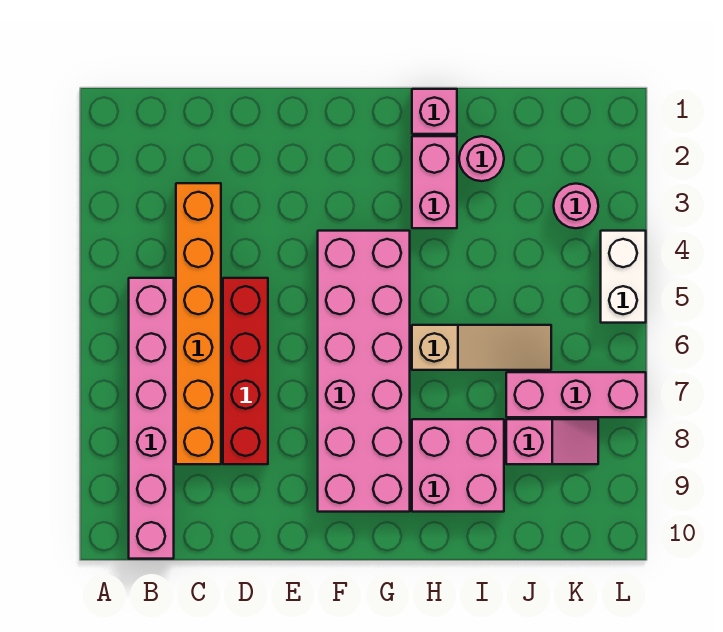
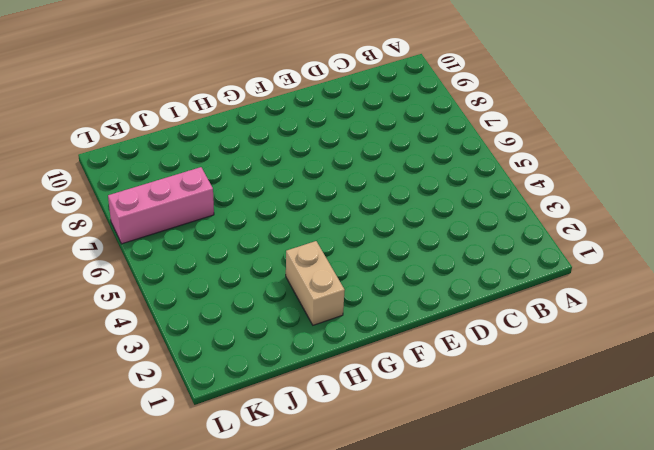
tan brick H2:H3 level 1 -> pink brick H2:H3 level 1
none -> pink brick B5:B10 level 1
none -> orange brick C3:C8 level 1
none -> red brick D5:D8 level 1

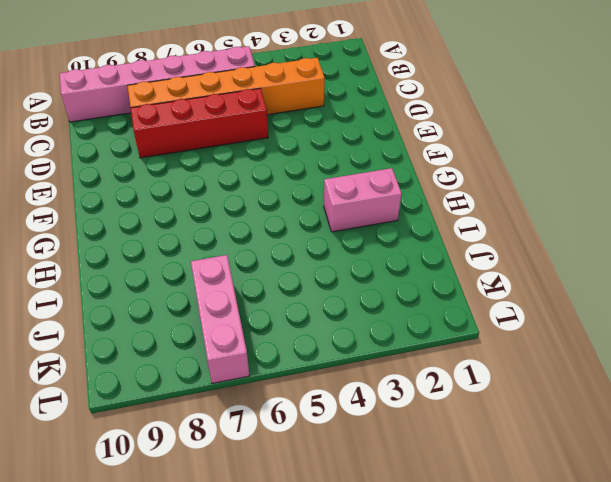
none -> pink brick F4:G9 level 1
none -> pink brick H1 level 1
none -> tan slope H6:J6 level 1 top H

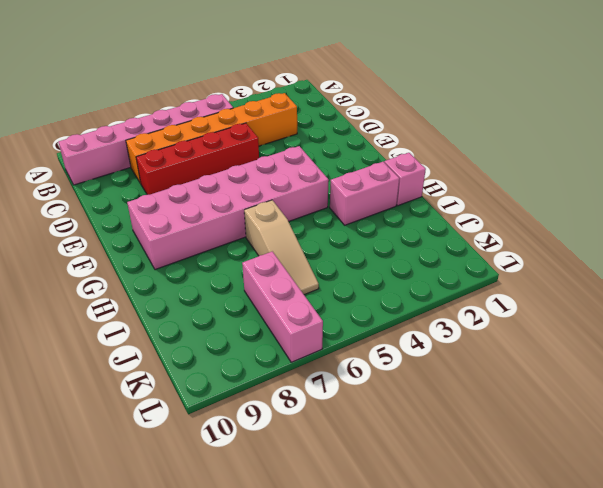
none -> pink brick H8:I9 level 1
none -> pink round brick I2 level 1
none -> pink slope J8:K8 level 1 top J

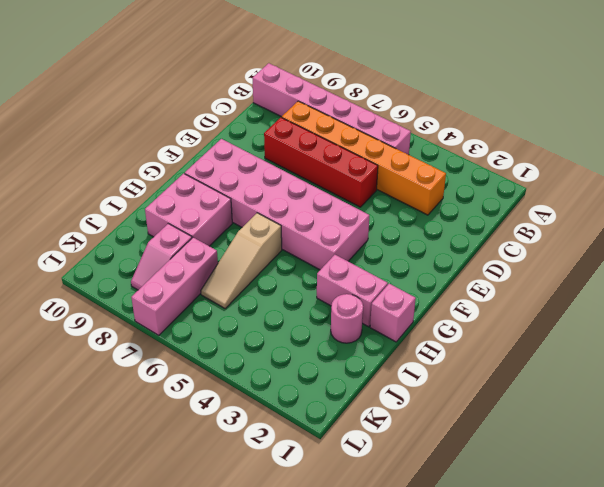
none -> pink round brick K3 level 1
none -> white brick L4:L5 level 1

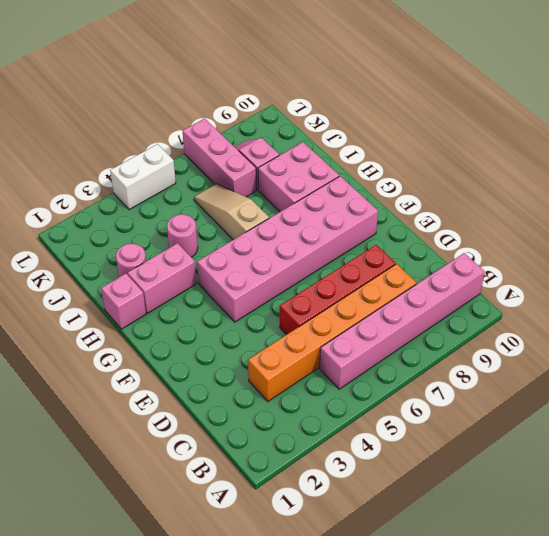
pink round brick I4 level 1 -> pink round brick K3 level 1

